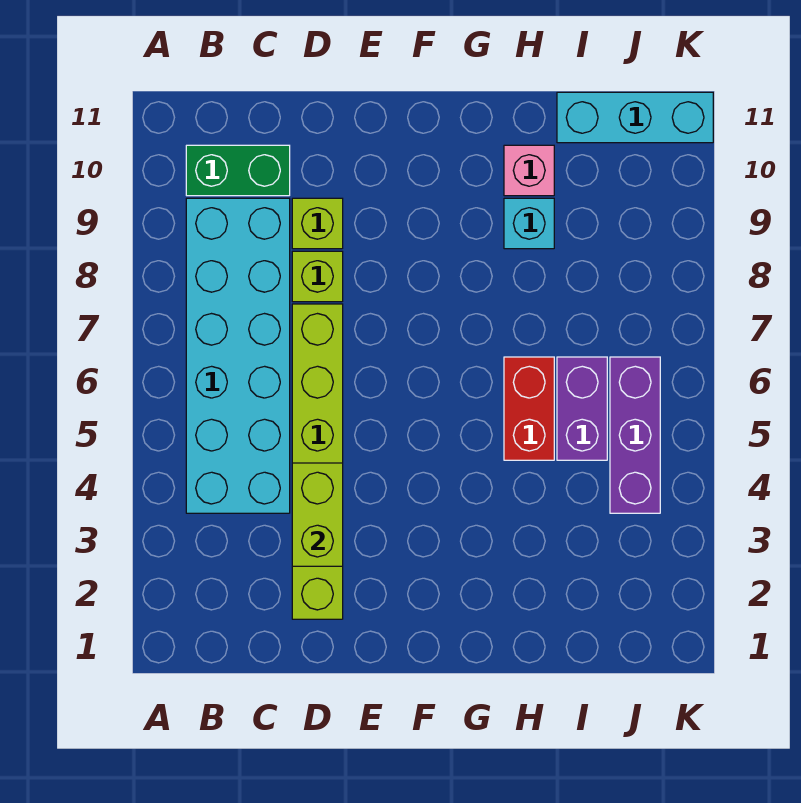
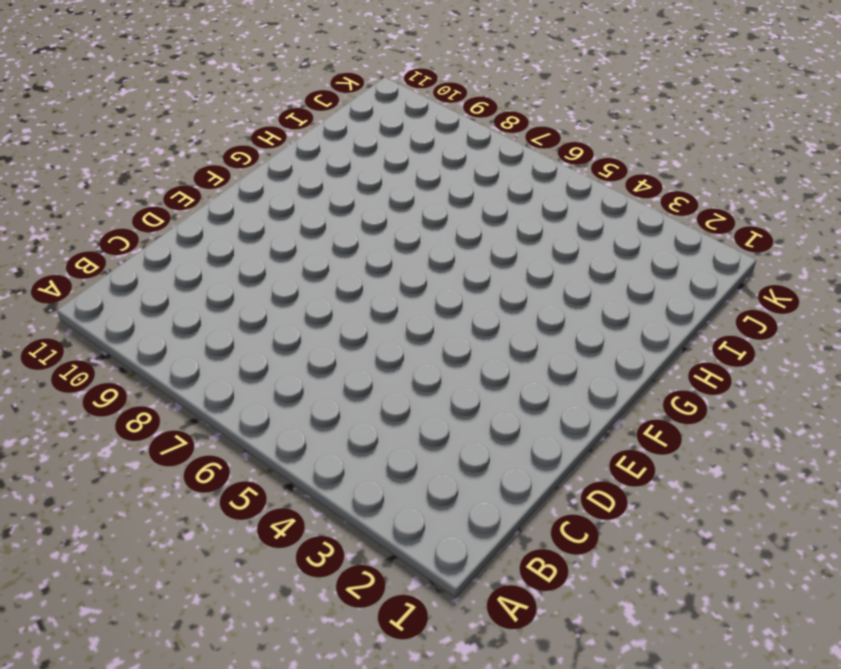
none -> cyan brick B4:C9 level 1
none -> green brick B10:C10 level 1
none -> lime brick D2:D7 level 1

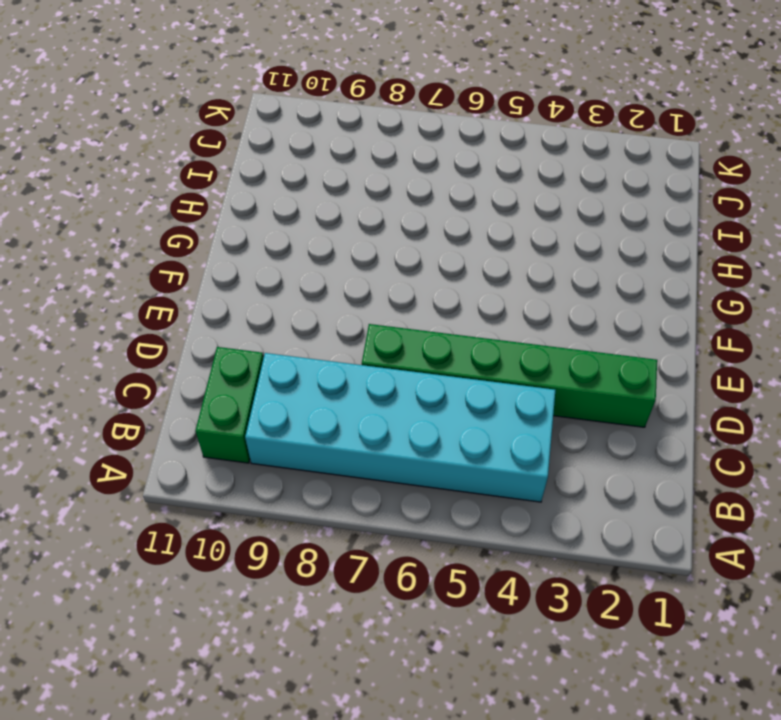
green brick D2:D7 level 1 -> lime brick D2:D7 level 1
none -> lime brick D8 level 1
none -> lime brick D9 level 1
none -> red brick H5:H6 level 1

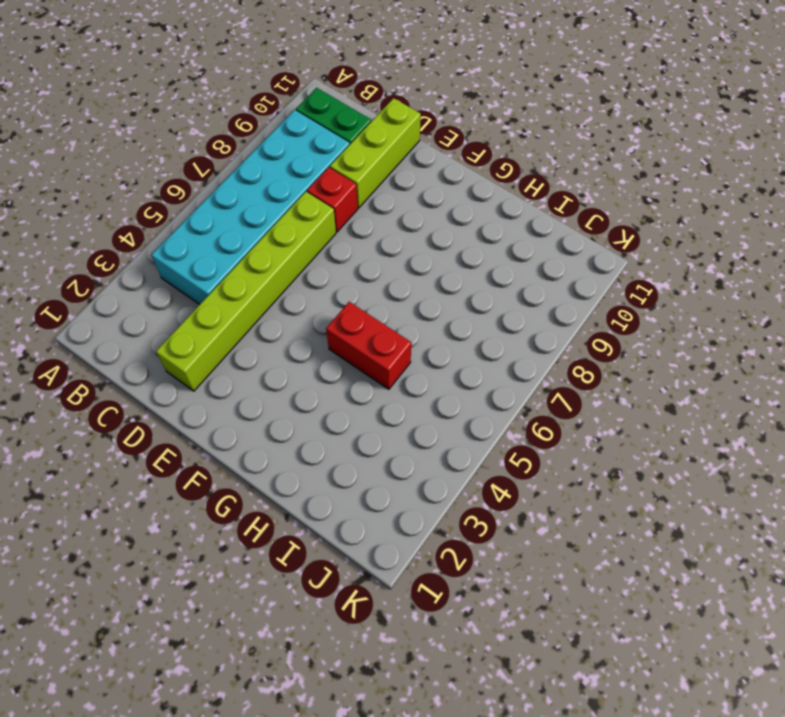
red brick D8 level 1 -> lime brick D8 level 1
lime brick D9:D11 level 1 -> lime brick D9 level 1
red brick G5:H5 level 1 -> red brick H5:H6 level 1
none -> cyan brick H9 level 1
none -> pink brick H10 level 1
none -> purple brick I5:I6 level 1

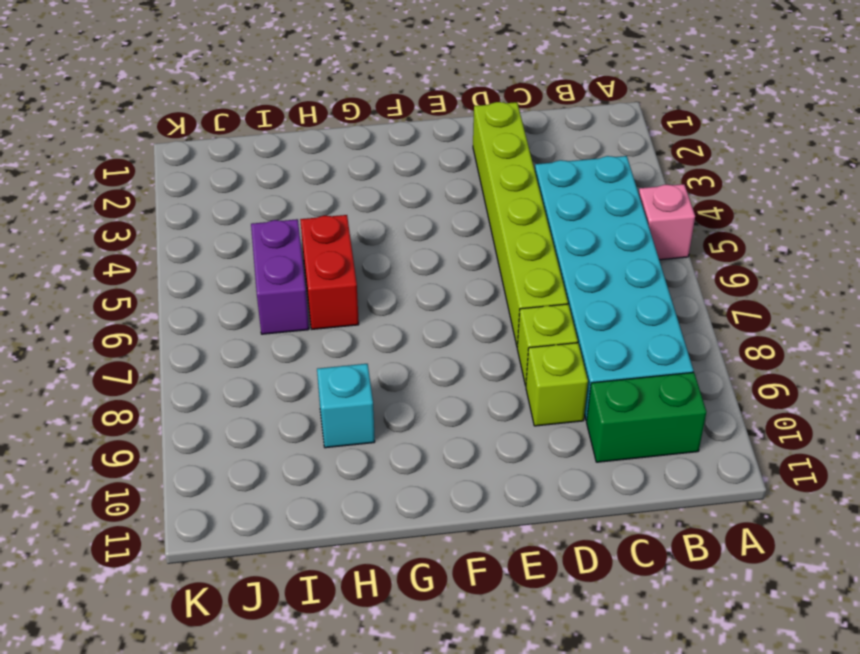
pink brick A5 level 1 -> pink brick H10 level 1
none -> cyan brick I11:K11 level 1
none -> purple brick J4:J6 level 1
none -> lime brick D3:D4 level 2

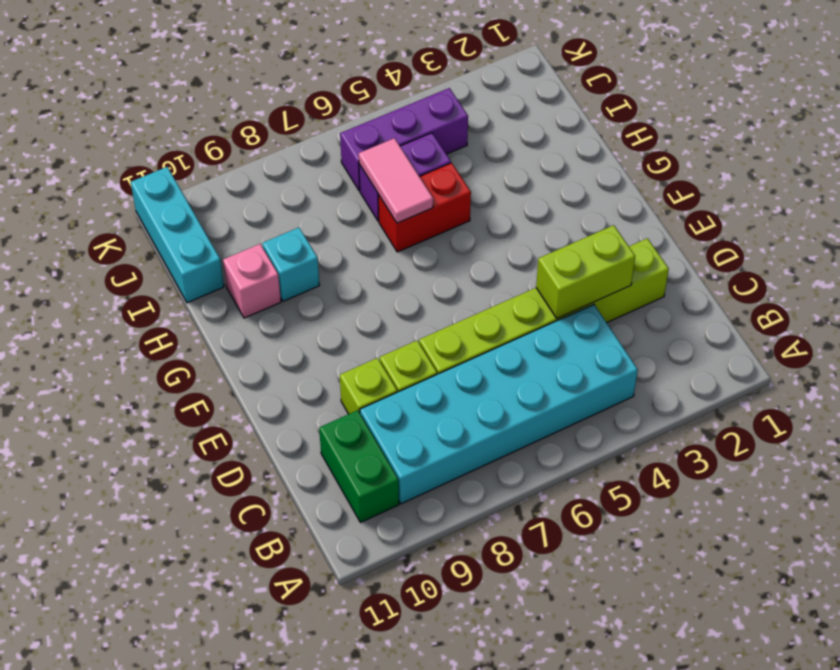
pink tile H6:I6 level 2 -> none

